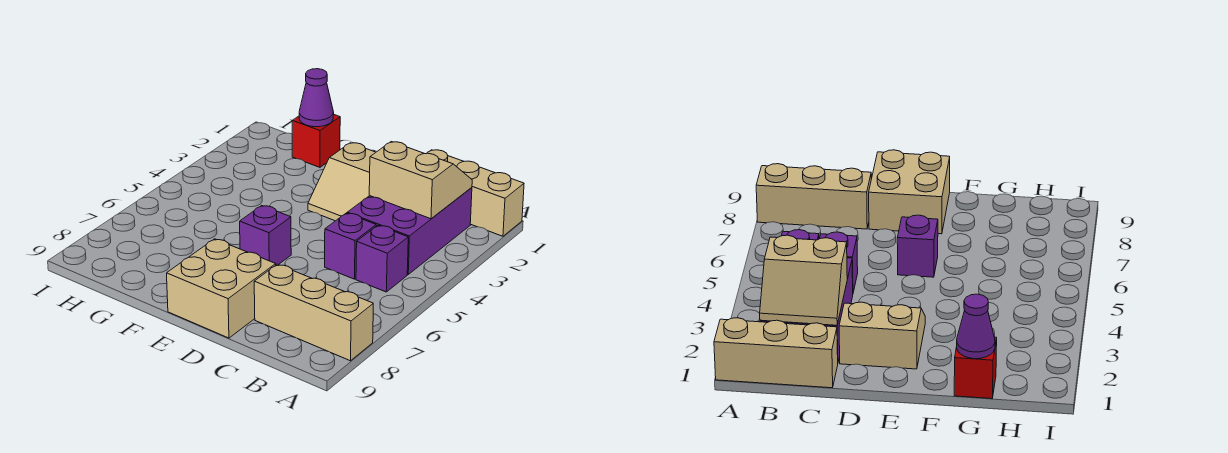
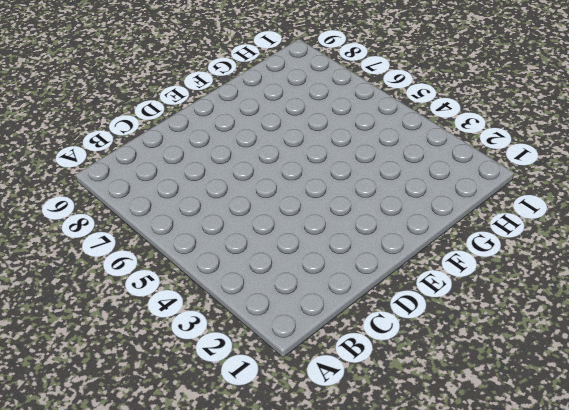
none -> tan brick A1:C1 level 1
none -> tan brick A8:C8 level 1

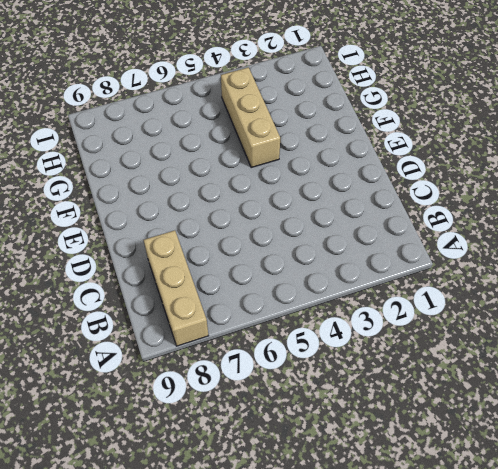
tan brick F4:H4 level 1 -> tan brick A1:C1 level 1
none -> purple brick B2:C4 level 1
none -> purple brick B5 level 1

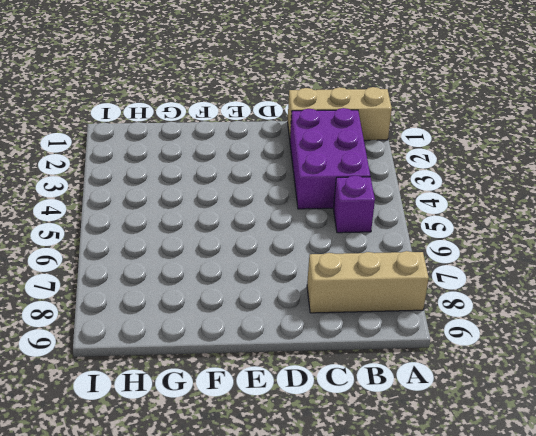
none -> purple brick C5 level 1
none -> tan slope D2:E3 level 1 top 2

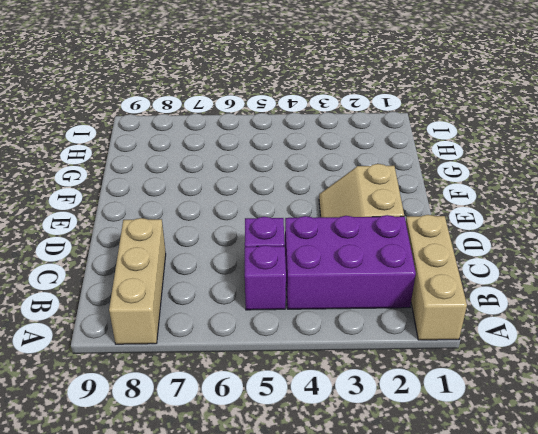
none -> tan brick D8:E9 level 1
none -> purple brick E6 level 1

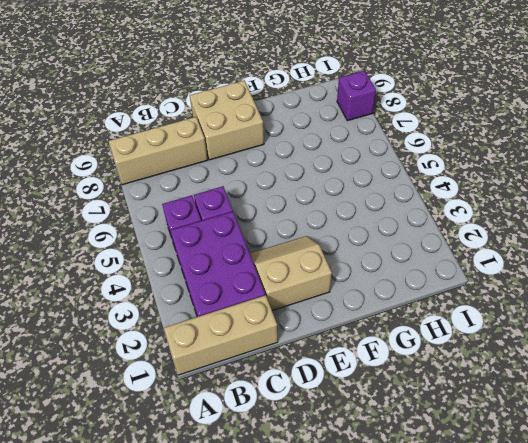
purple brick I8 level 1 -> purple brick E6 level 1
none -> red brick G1 level 1
none -> tan slope B2:C3 level 2 top 3

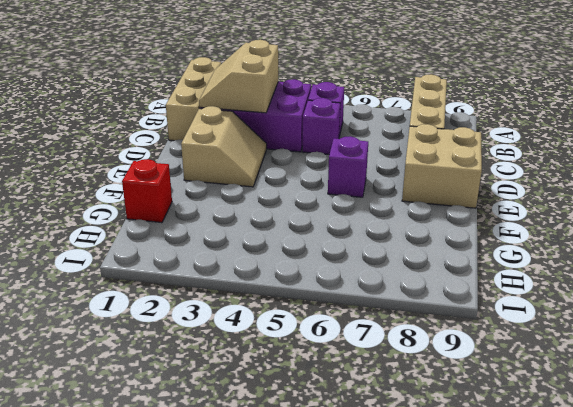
none -> purple cone G1 level 2

